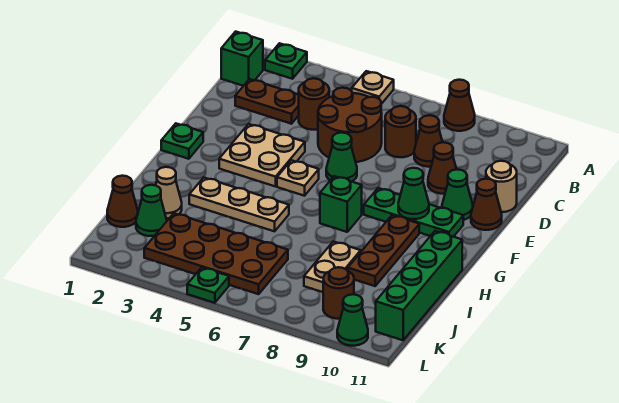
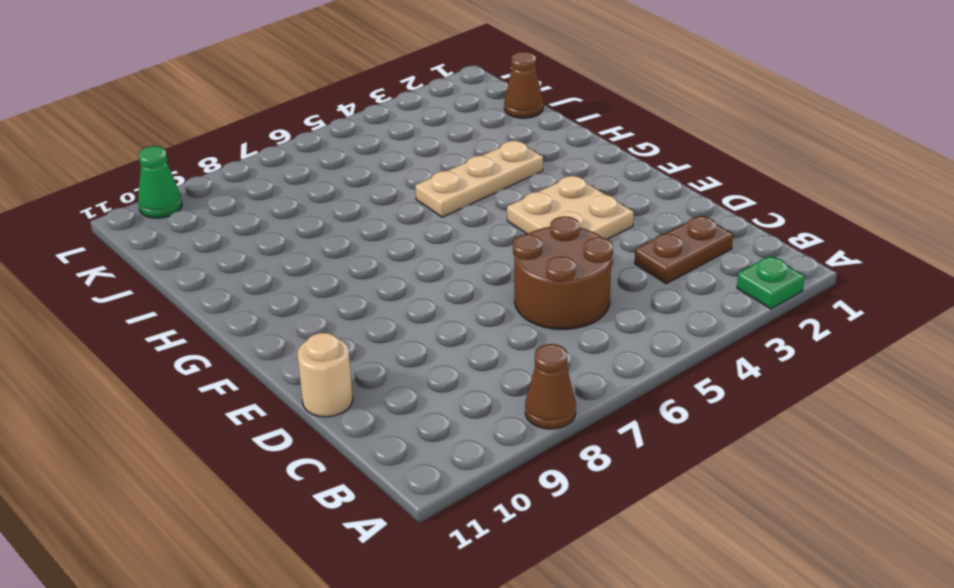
none -> tan plate A5 level 1
none -> green brick B1 level 1
none -> brown round brick C4 level 1
none -> brown round brick C7 level 1

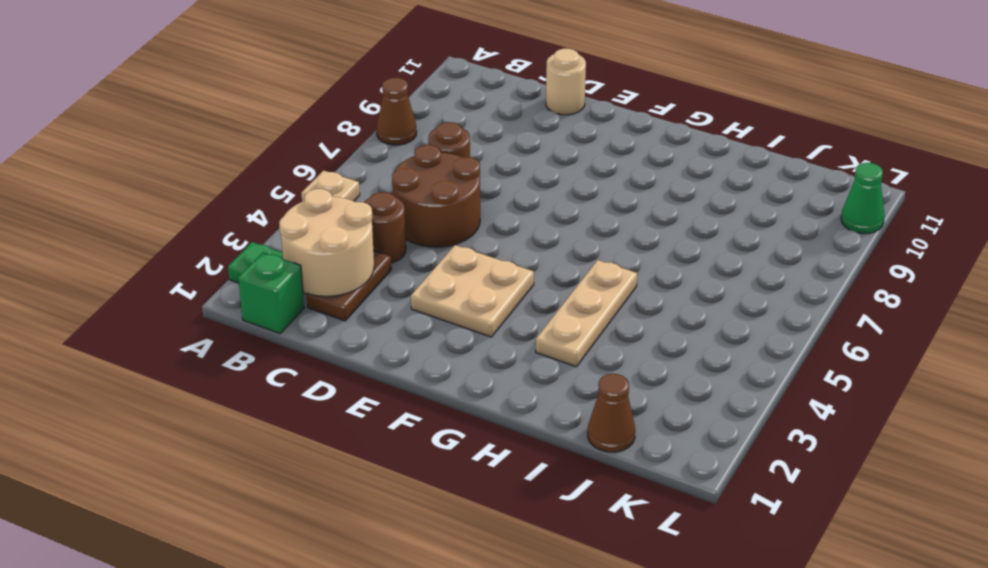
tan round brick B2:C3 level 2 -> none
none -> brown cone C8 level 1
none -> brown cone D9 level 1
none -> green cone E6 level 1
none -> green cone E10 level 1

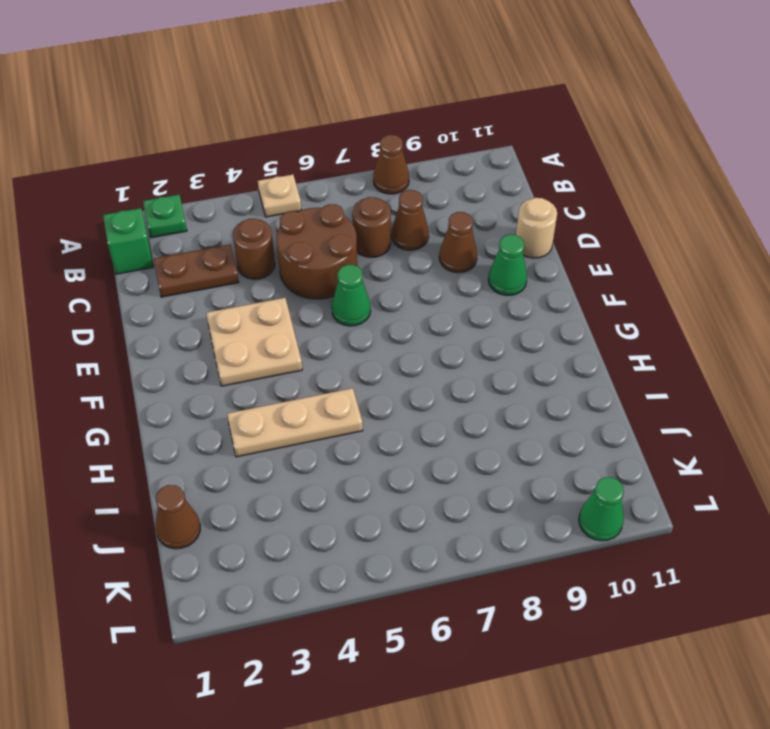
none -> brown cone E11 level 1
none -> green plate F1 level 1
none -> tan plate F5 level 1
none -> green plate F8:F10 level 1

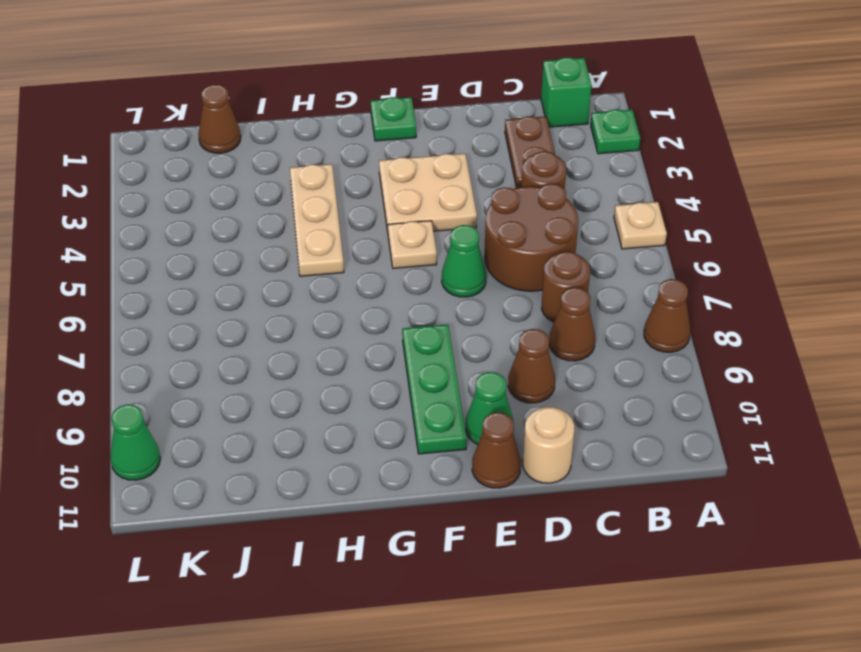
none -> green brick G7 level 1
none -> brown plate G9:I9 level 1
none -> green brick H11:K11 level 1
none -> tan cone I2 level 1

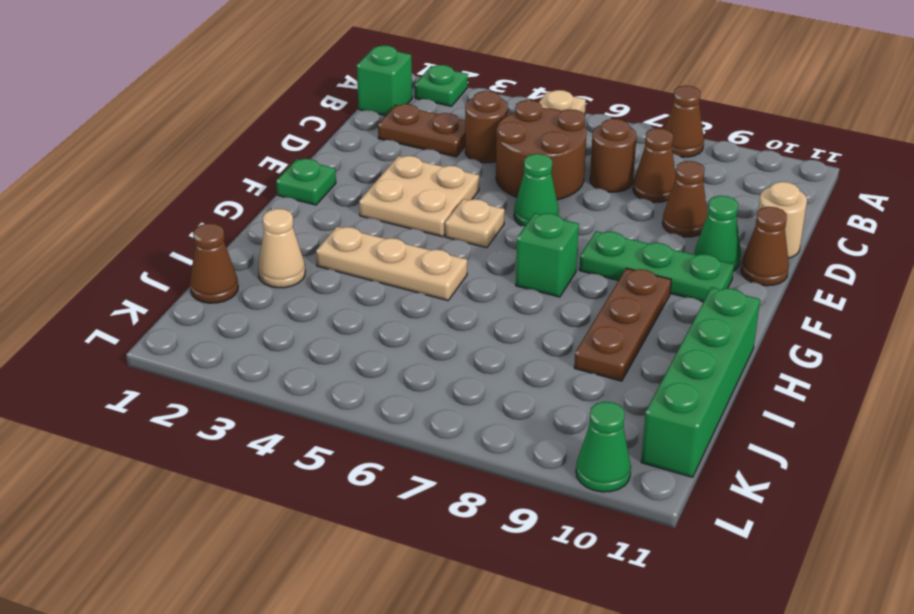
none -> tan plate I8:J8 level 1
none -> green cone J2 level 1
none -> brown plate J3:K6 level 1
none -> brown round brick K9 level 1

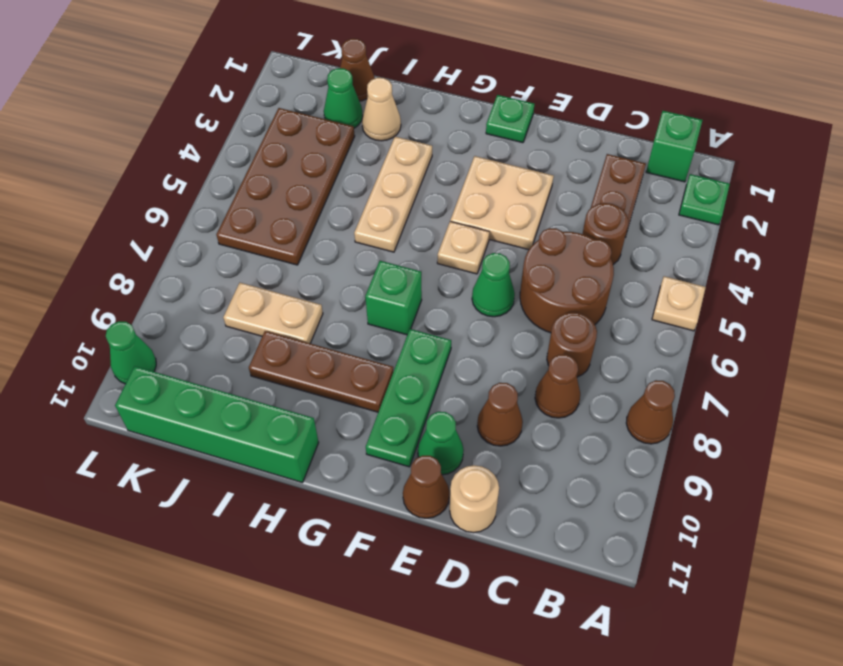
none -> brown round brick K9 level 1
none -> green plate L5 level 1
none -> green cone F9 level 2

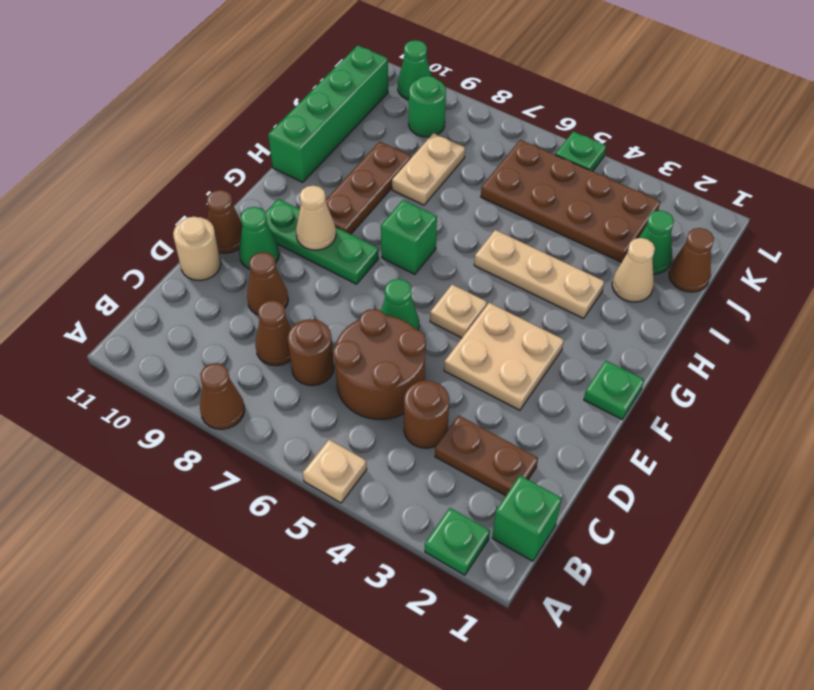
tan cone F9 level 2 -> green cone F9 level 2
green round brick K9 level 1 -> brown round brick K9 level 1

